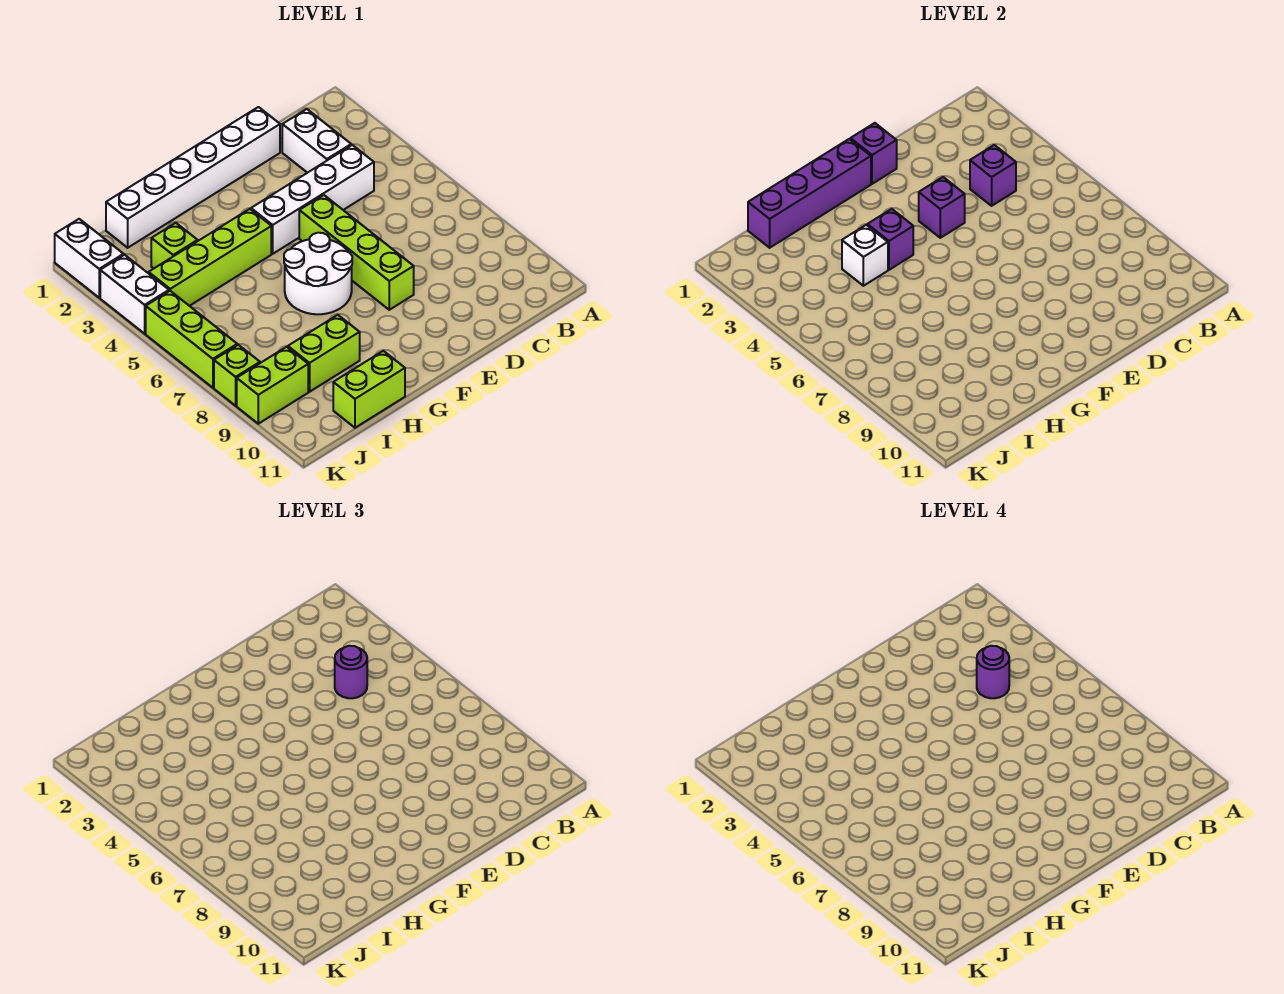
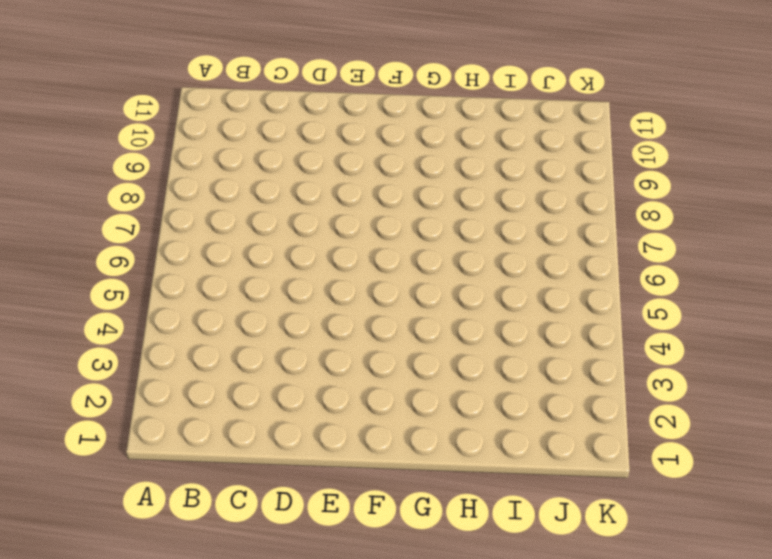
none -> white brick C2:C3 level 1
none -> white brick C4:F4 level 1
none -> white brick D1:I1 level 1

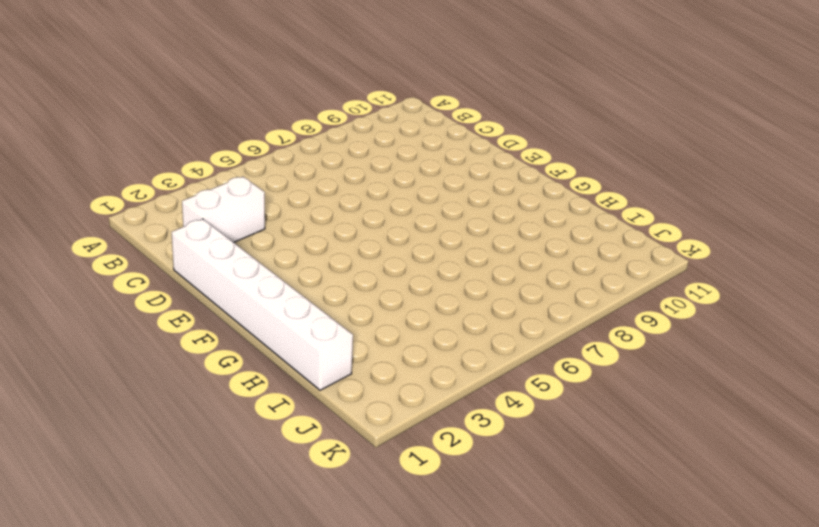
none -> white brick C4:F4 level 1
none -> lime brick E5:E8 level 1
none -> white round brick F6:G7 level 1

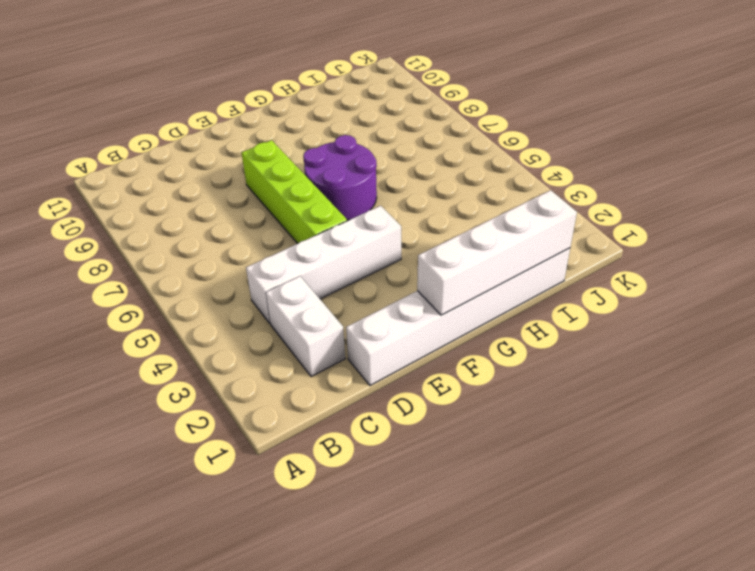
white brick F1:I1 level 2 -> purple brick F1:I1 level 2
purple round brick F6:G7 level 1 -> white round brick F6:G7 level 1
none -> lime brick G4:J4 level 1
none -> lime brick H9:I9 level 1
none -> lime brick H11:I11 level 1

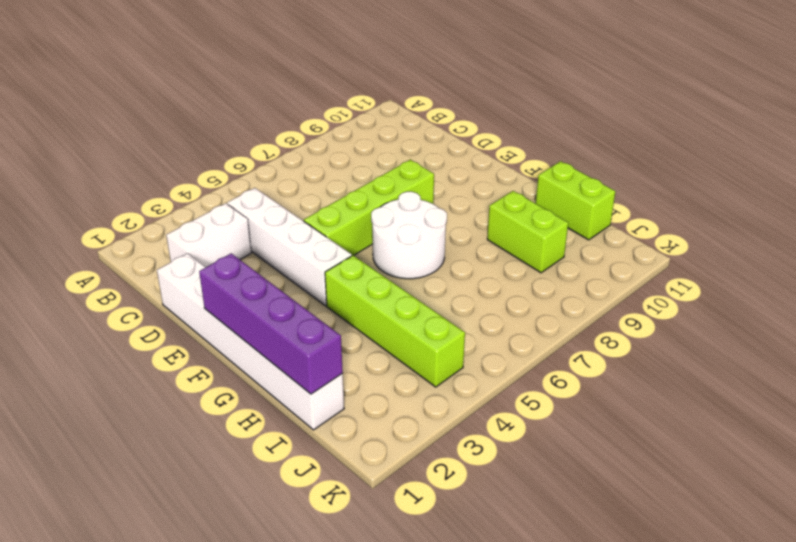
none -> lime brick I3 level 1
none -> lime brick J9:K9 level 1
none -> white brick K1:K2 level 1

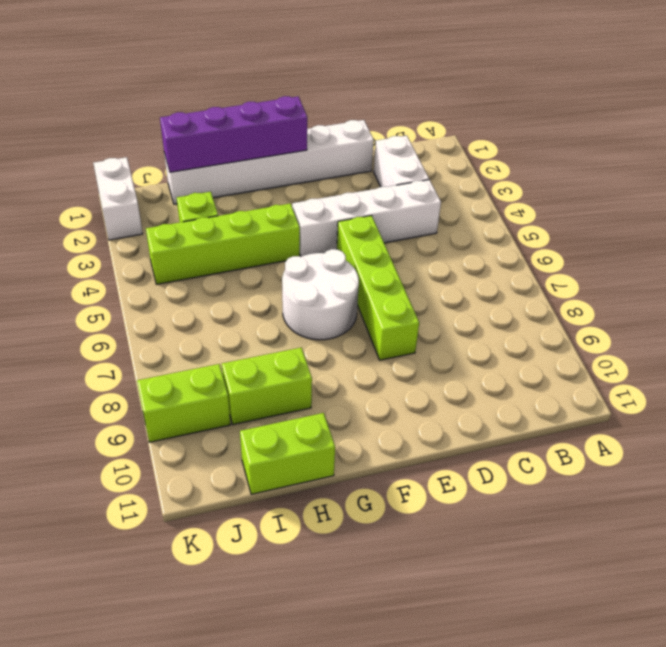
none -> white brick K3:K4 level 1
none -> lime brick K5:K7 level 1
none -> lime brick K8 level 1

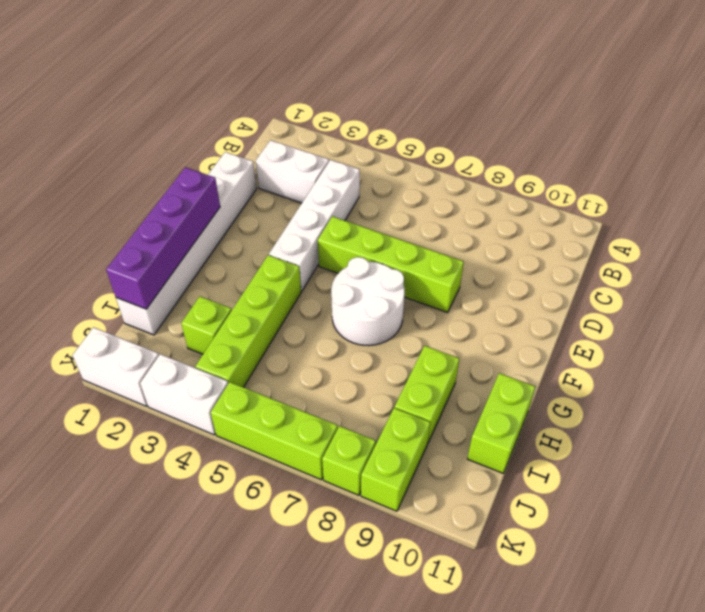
none -> purple brick C4 level 2
none -> purple brick E1 level 2
none -> purple brick E4 level 2

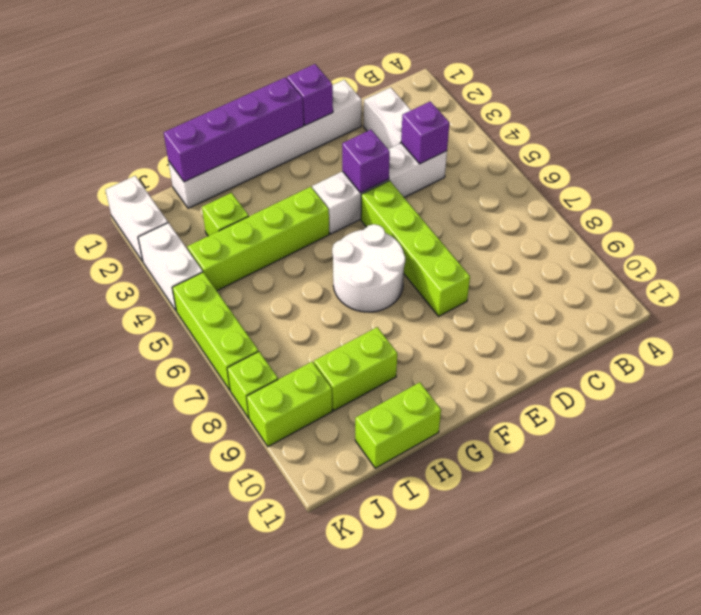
none -> purple brick G4 level 2
none -> white brick H4 level 2
none -> purple round brick C4 level 3

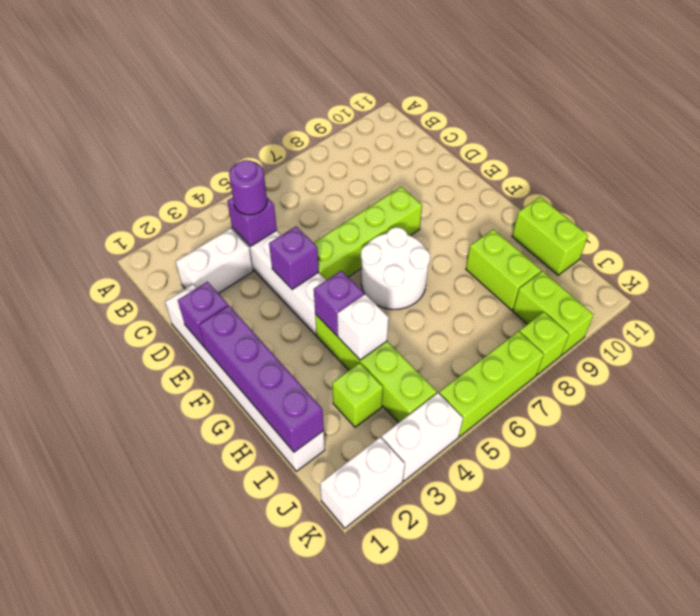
none -> purple round brick C4 level 4

